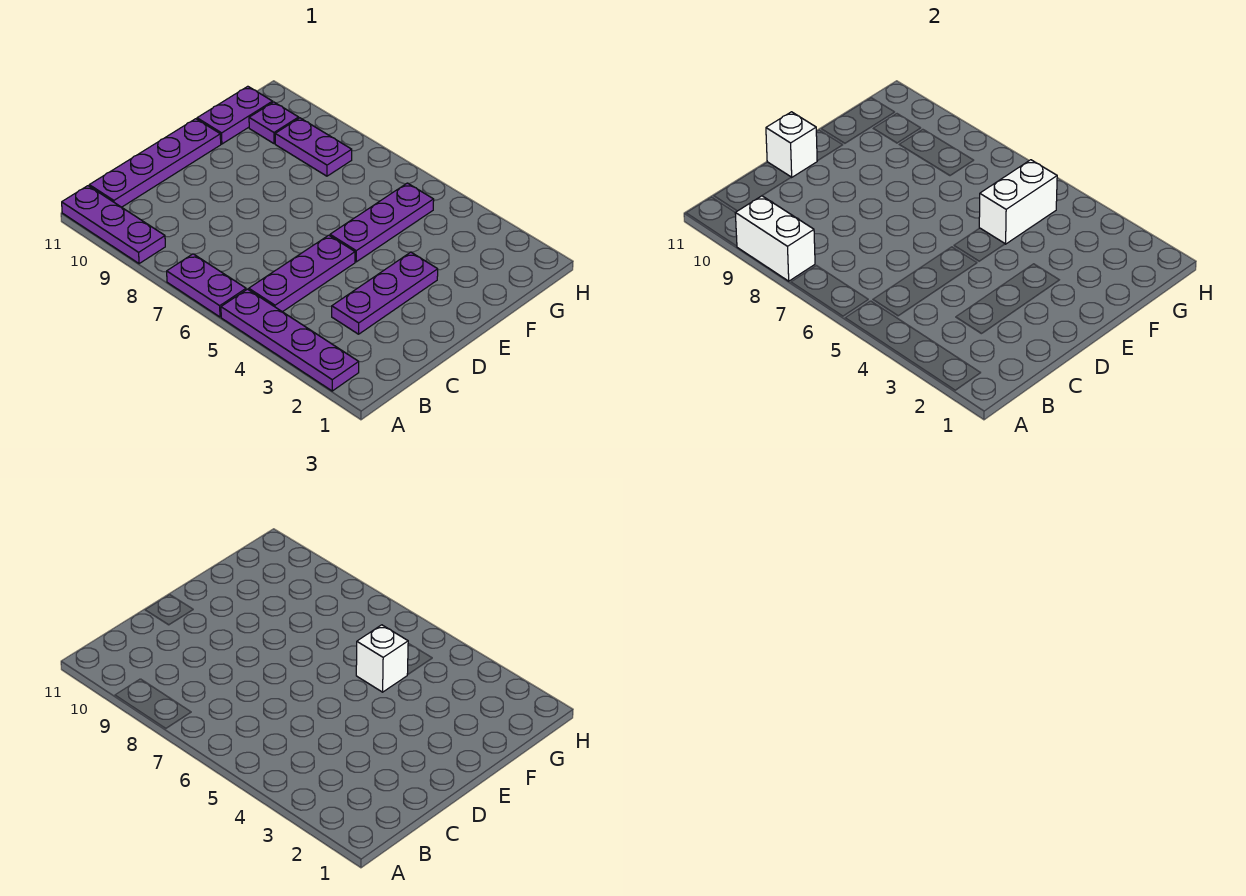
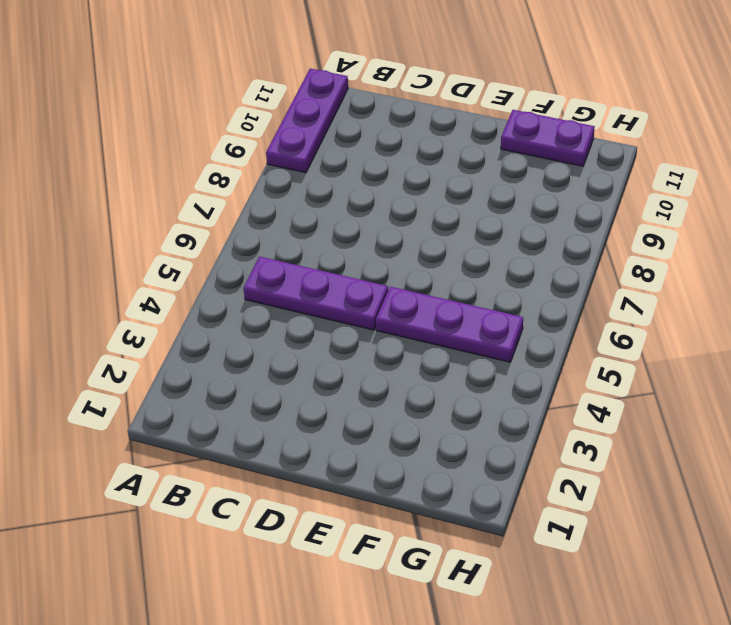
none -> purple plate A2:A5 level 1
none -> purple plate A6:A7 level 1
none -> purple plate B11:E11 level 1

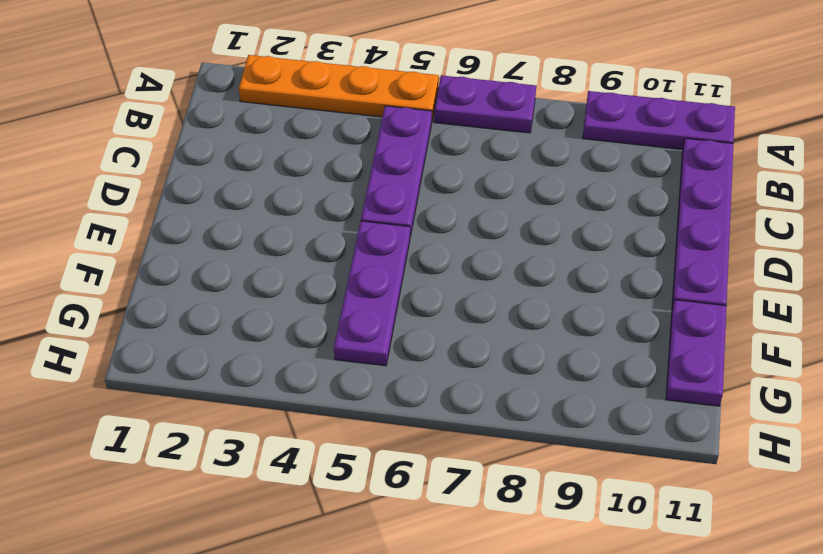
orange plate A2:A5 level 1 -> purple plate A2:A5 level 1
none -> purple plate C3:E3 level 1
none -> purple plate G8:G9 level 1
none -> purple plate G10 level 1

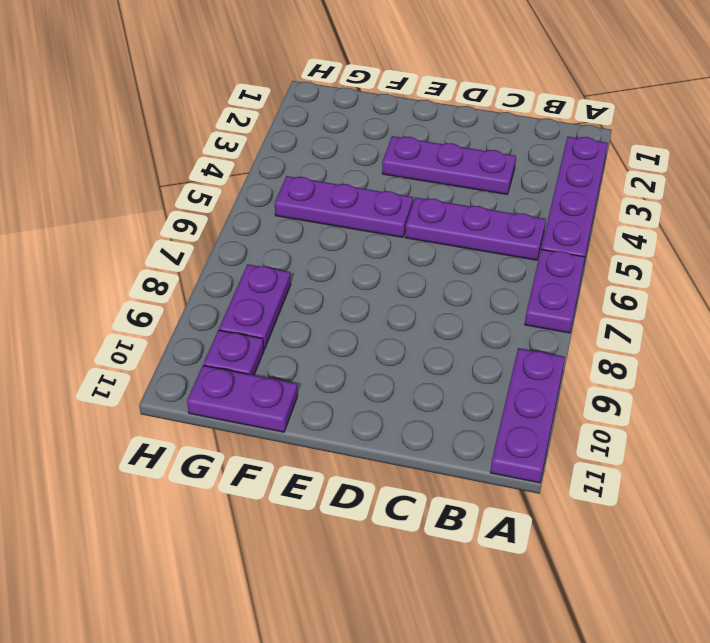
none -> purple plate B11:E11 level 1
none -> white brick A8:A9 level 2
none -> white brick D11 level 2

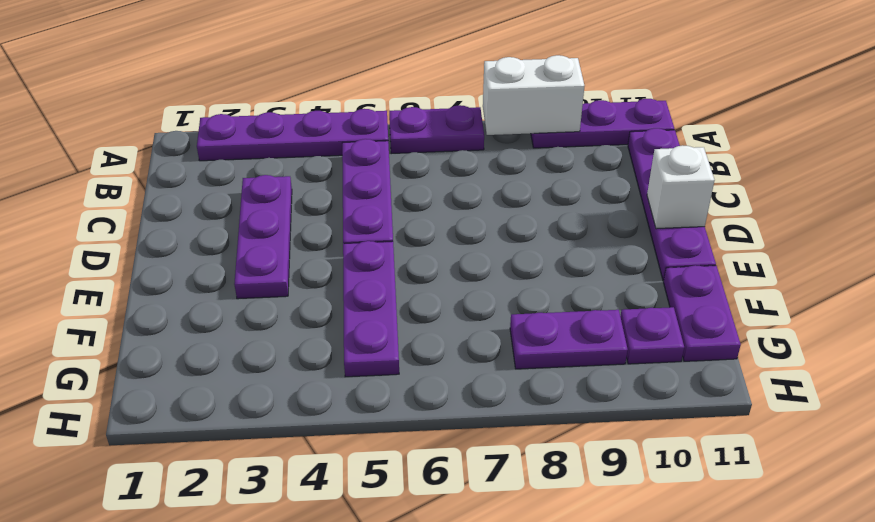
none -> white brick F5:G5 level 2
none -> white brick F5 level 3

